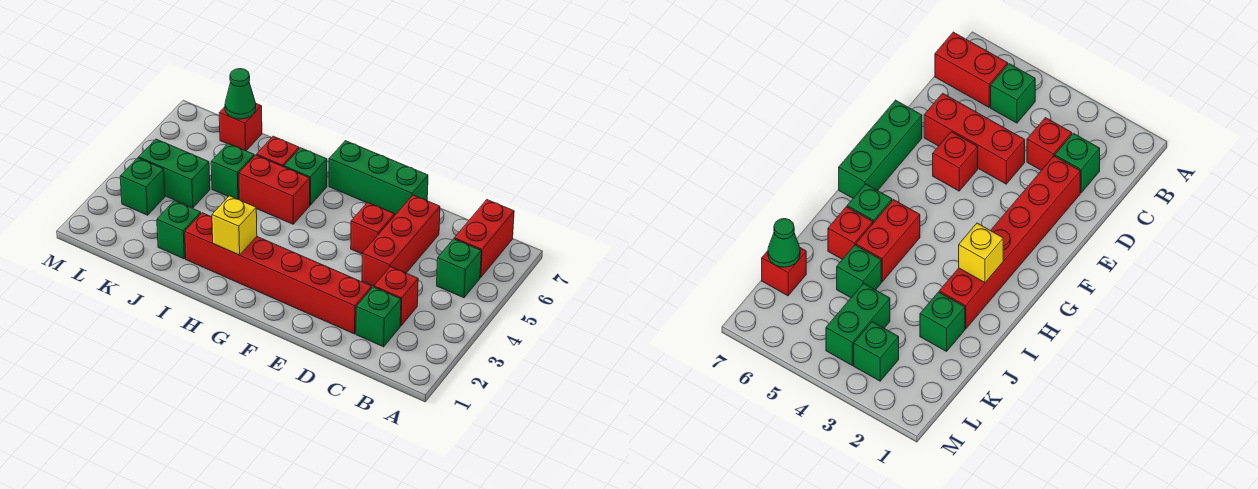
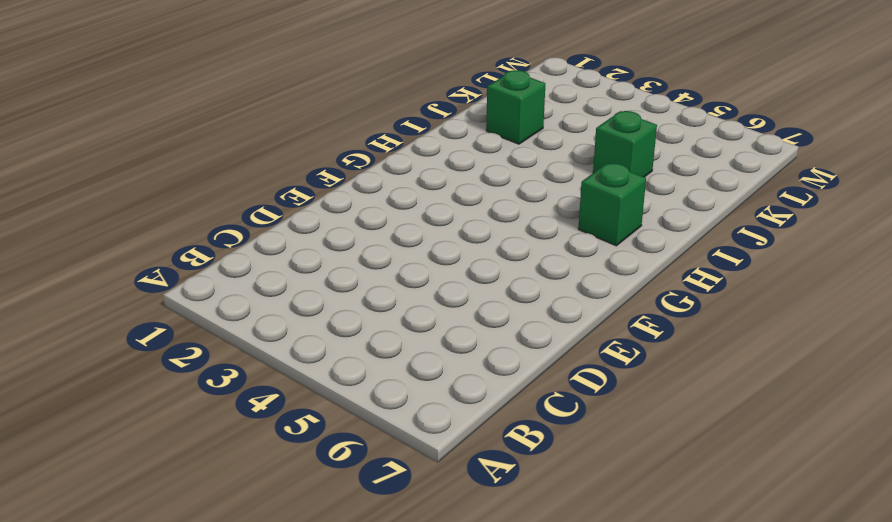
none -> green brick B5 level 1
none -> red brick B6:B7 level 1
none -> green brick C2 level 1

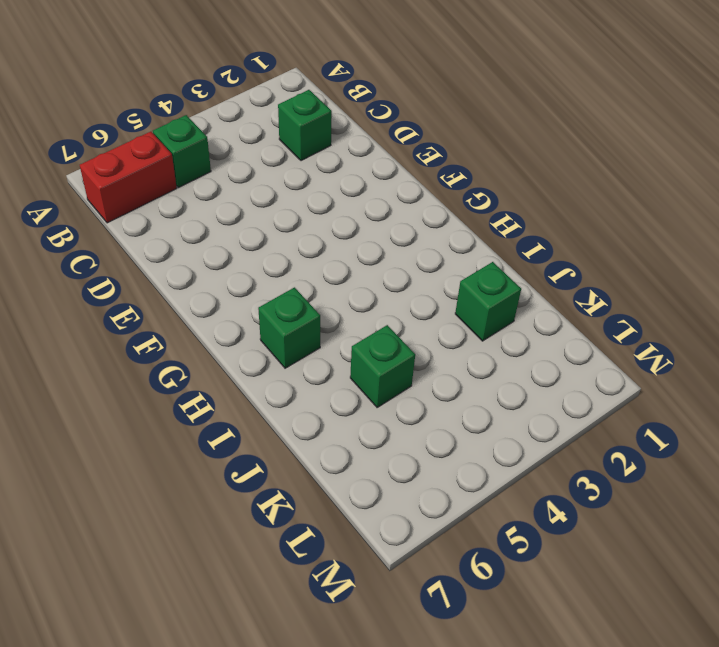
none -> red brick C3 level 1
none -> red brick D2:I2 level 1
none -> red brick D4:D6 level 1

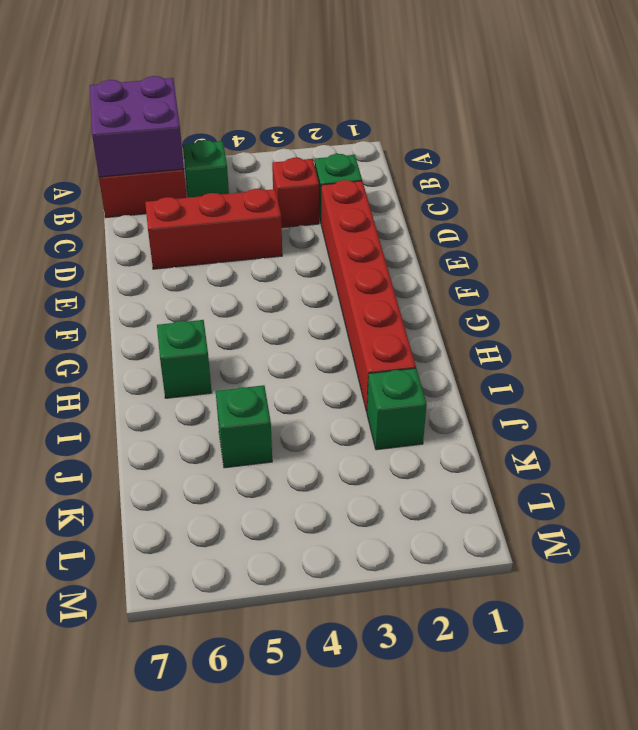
purple brick A6:B7 level 2 -> none
none -> red brick E5 level 1
none -> green brick E7:G7 level 1
none -> red brick H5:I5 level 1

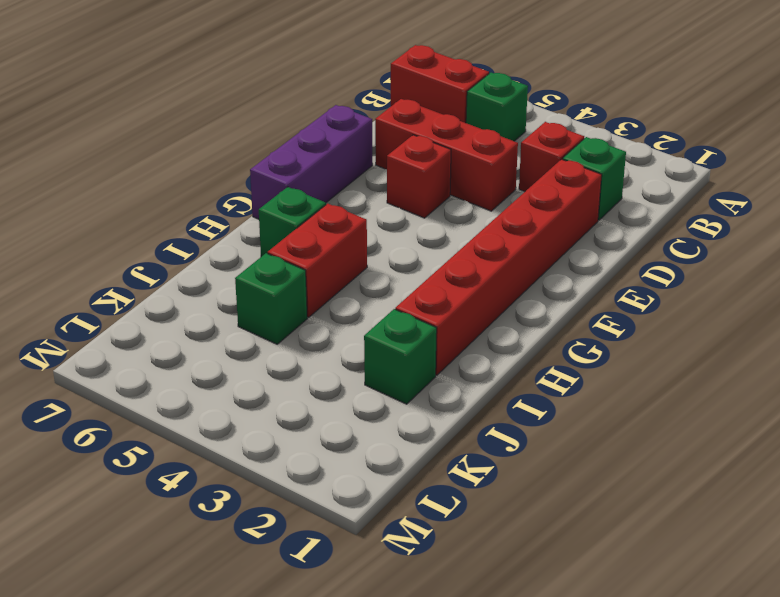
purple brick E7:G7 level 1 -> green brick E7:G7 level 1
none -> red brick I6 level 1
none -> green brick K4:L4 level 1
none -> red brick K7 level 1

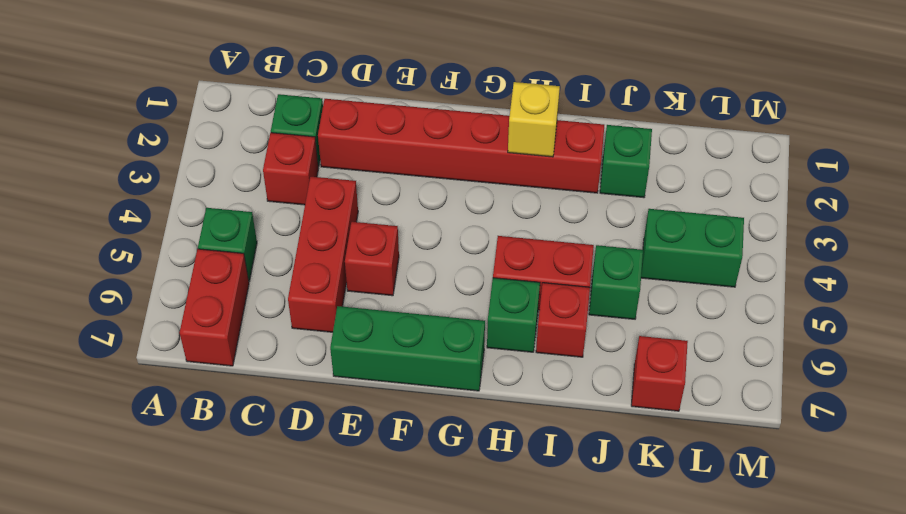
none -> green brick L3 level 1
none -> green cone K7 level 2

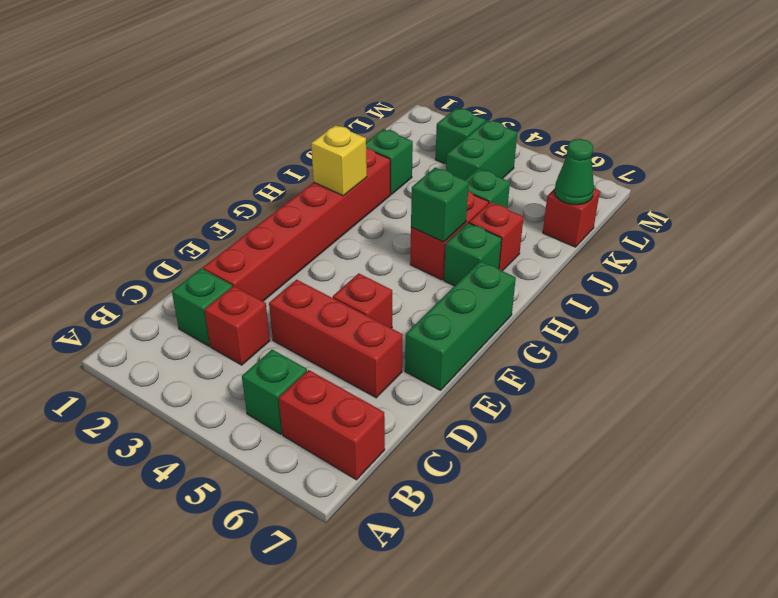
green brick H5 level 2 -> none

